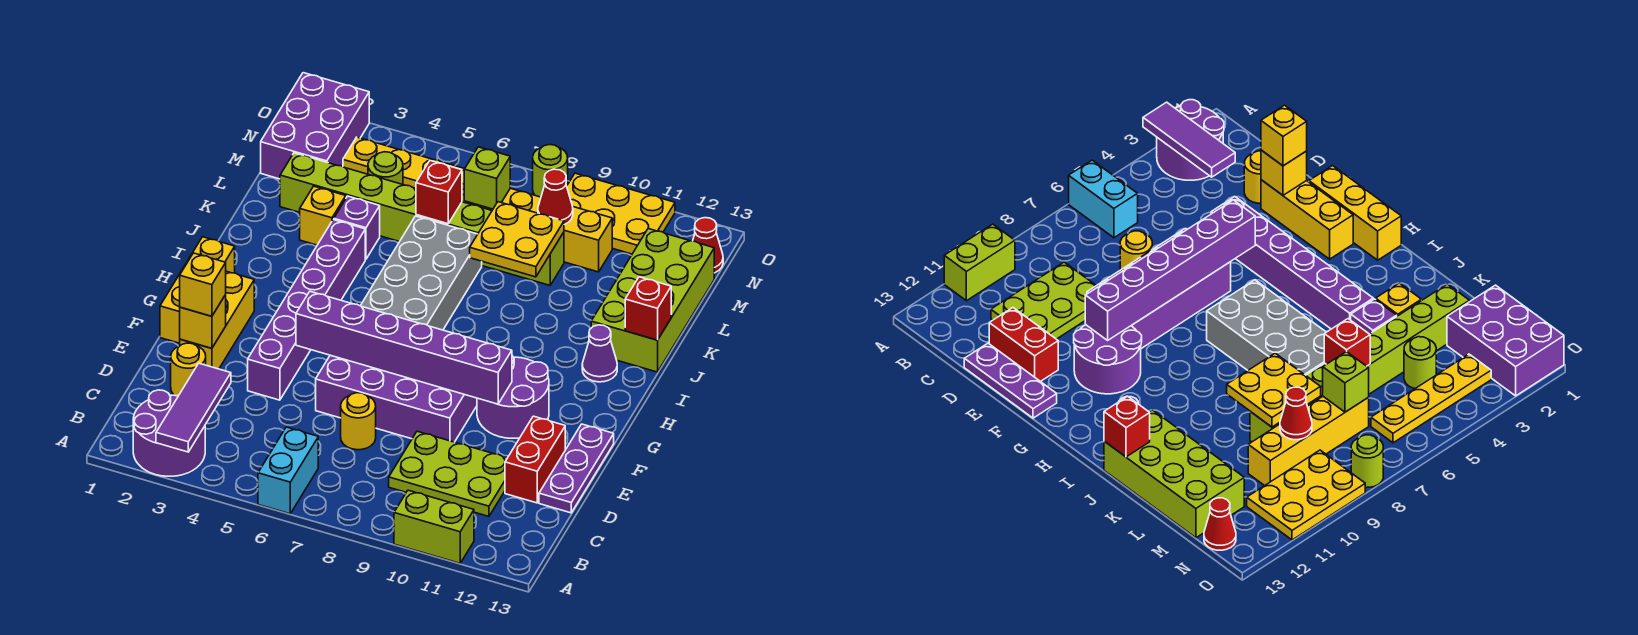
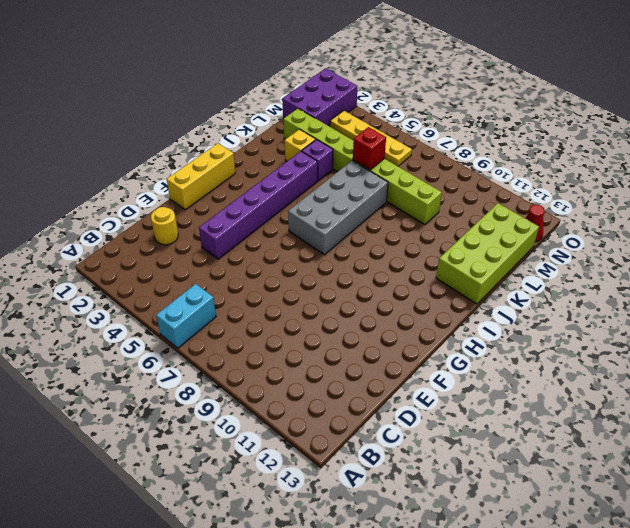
none -> purple round brick A2:B3 level 1
none -> lime brick A10:A11 level 1
none -> lime plate C9:D11 level 1
none -> yellow round brick D7 level 1

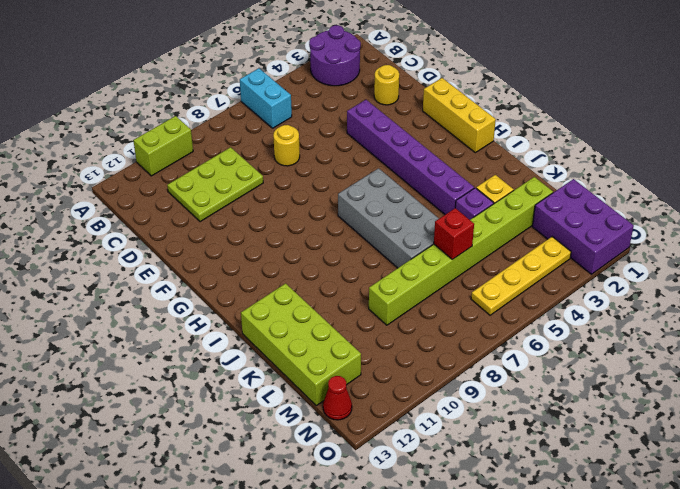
none -> red brick D12:E12 level 1
none -> purple plate D13:F13 level 1
none -> yellow brick E2:G2 level 1
none -> purple brick E6:F9 level 1

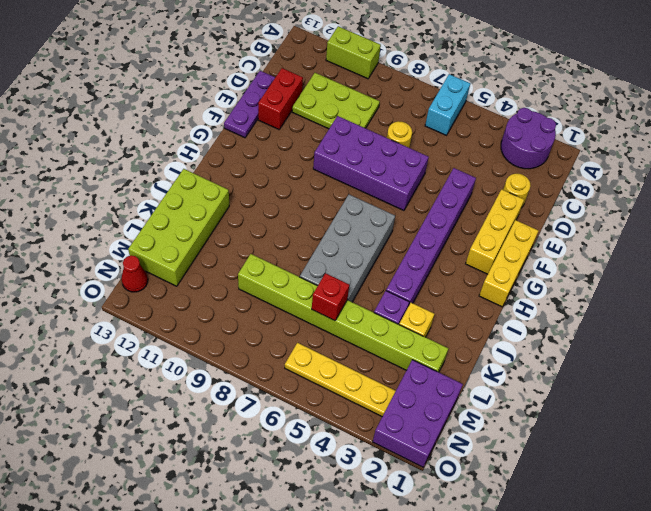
none -> purple round brick F10:G11 level 1
none -> purple cone I12 level 1
none -> lime round brick M4 level 1
none -> yellow brick M7:M10 level 1

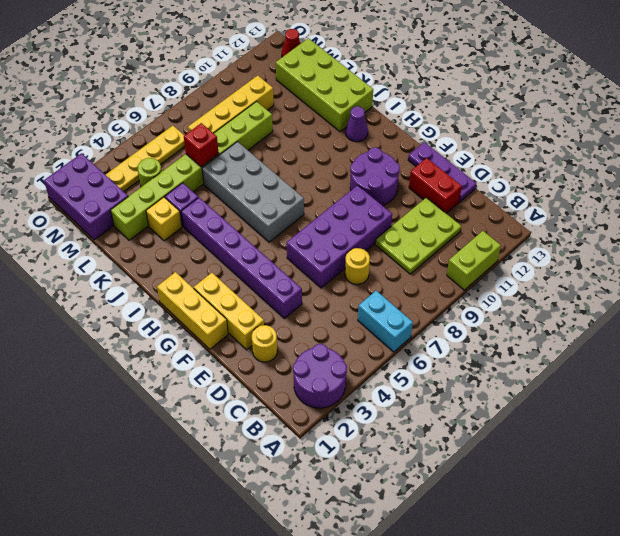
none -> yellow plate N9:O11 level 1
none -> lime round brick O8 level 1
none -> purple tile A3:C3 level 2
none -> yellow brick E2 level 2

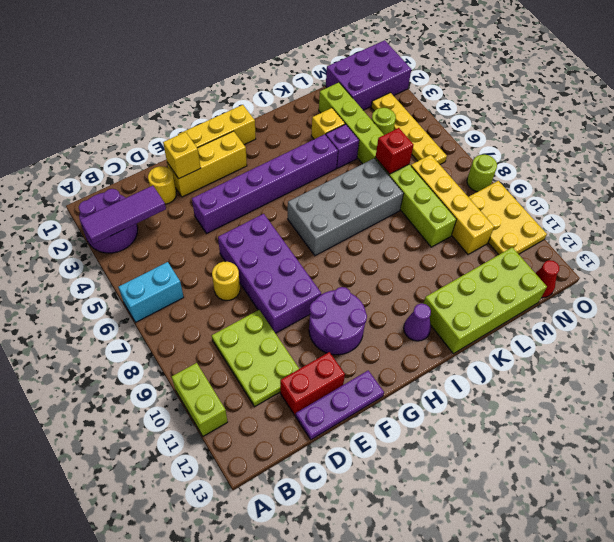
none -> purple brick F5:F10 level 2
none -> red brick J13 level 2
none -> yellow plate K8:L9 level 2
none -> lime brick M7 level 2

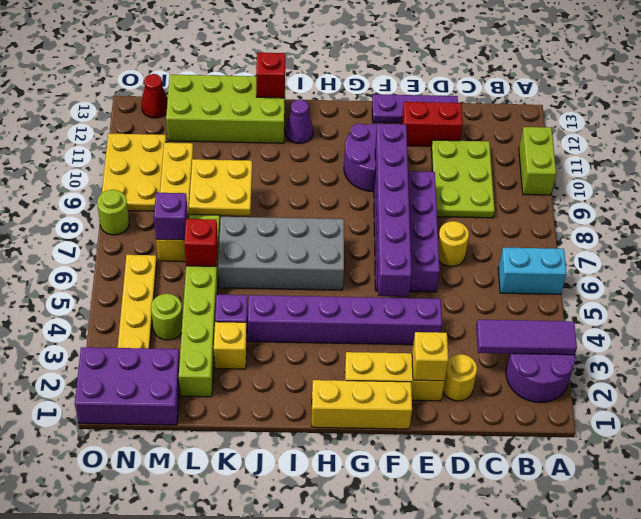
purple brick M7 level 2 -> lime brick M7 level 2
none -> red cone M9 level 2
none -> yellow brick E2 level 3

